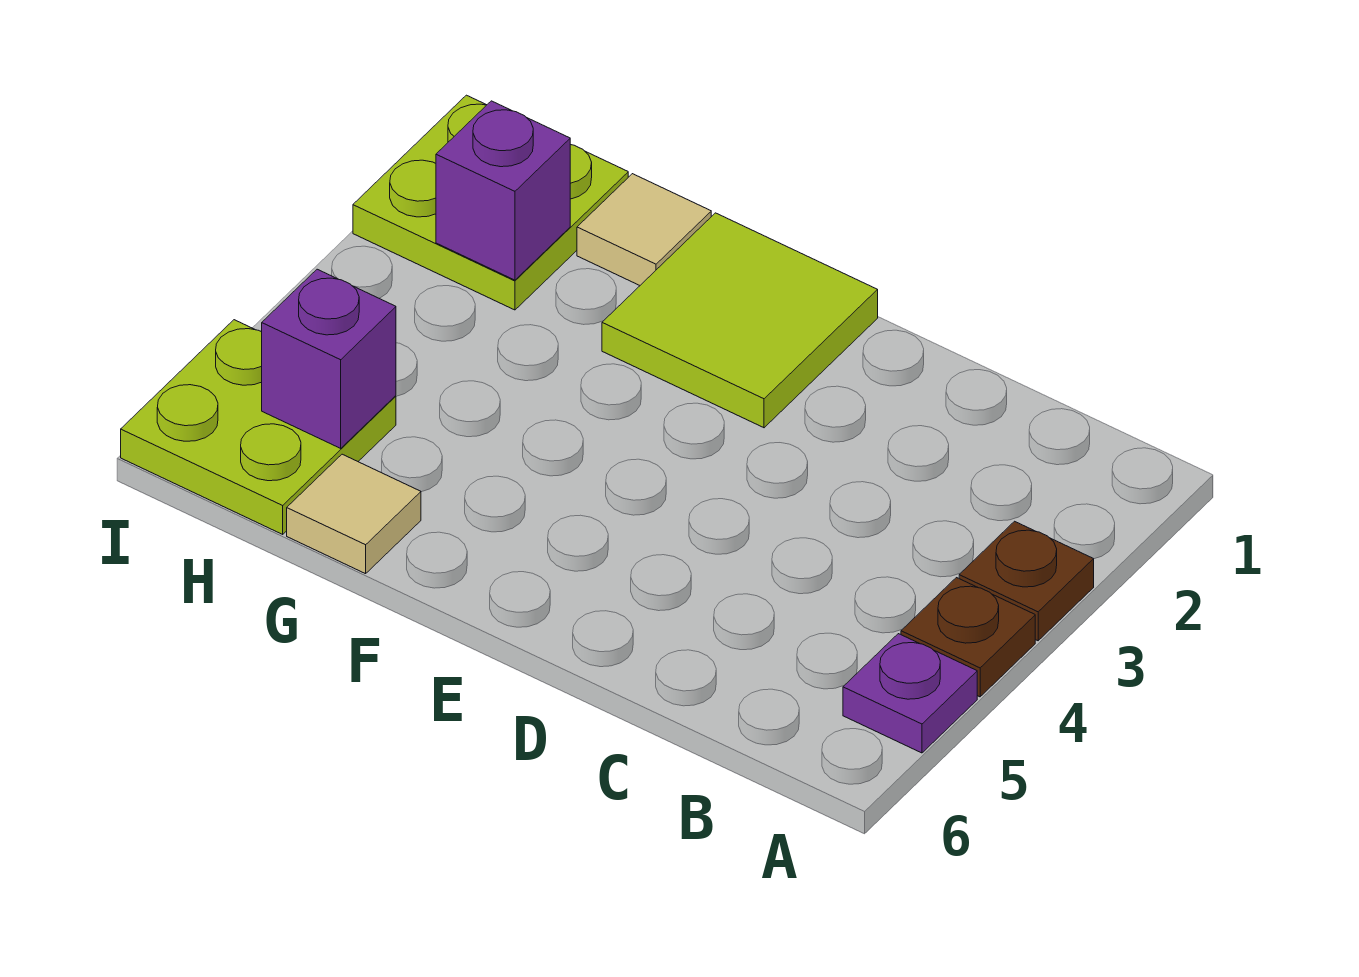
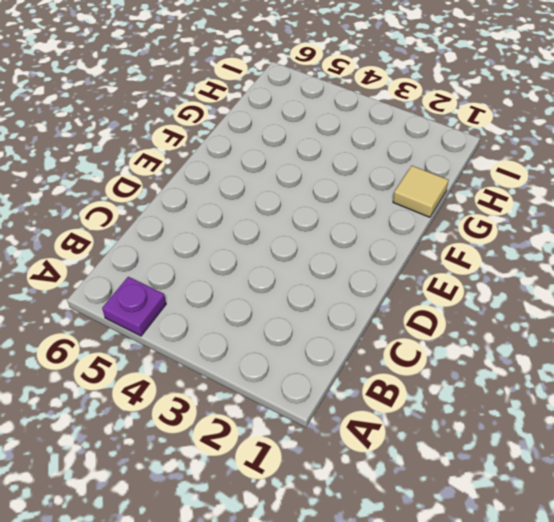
none -> brown plate A3 level 1
none -> brown plate A4 level 1

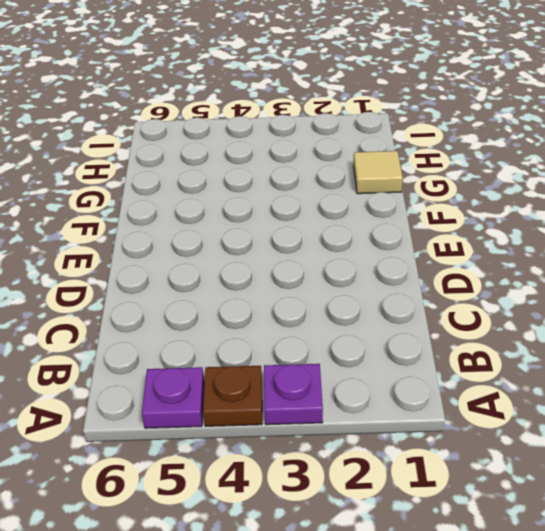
purple plate A3 level 1 -> brown plate A3 level 1
none -> lime tile E1:F2 level 1
none -> tan tile G6 level 1

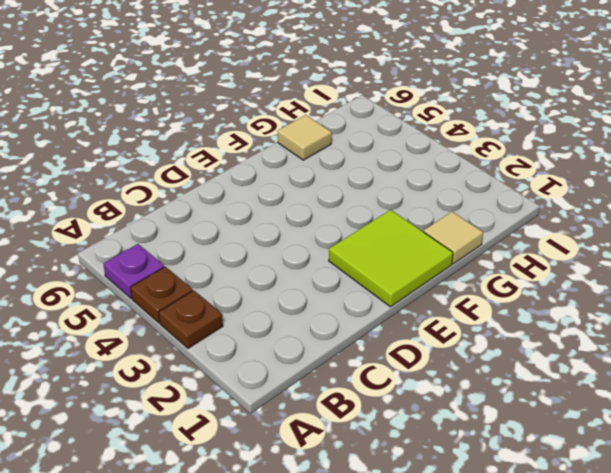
none -> lime plate H1:I2 level 1
none -> lime plate H5:I6 level 1

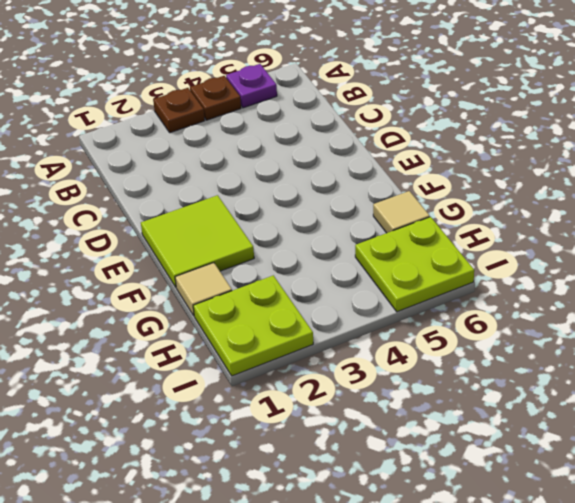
none -> purple brick H2 level 2
none -> purple brick H5 level 2

